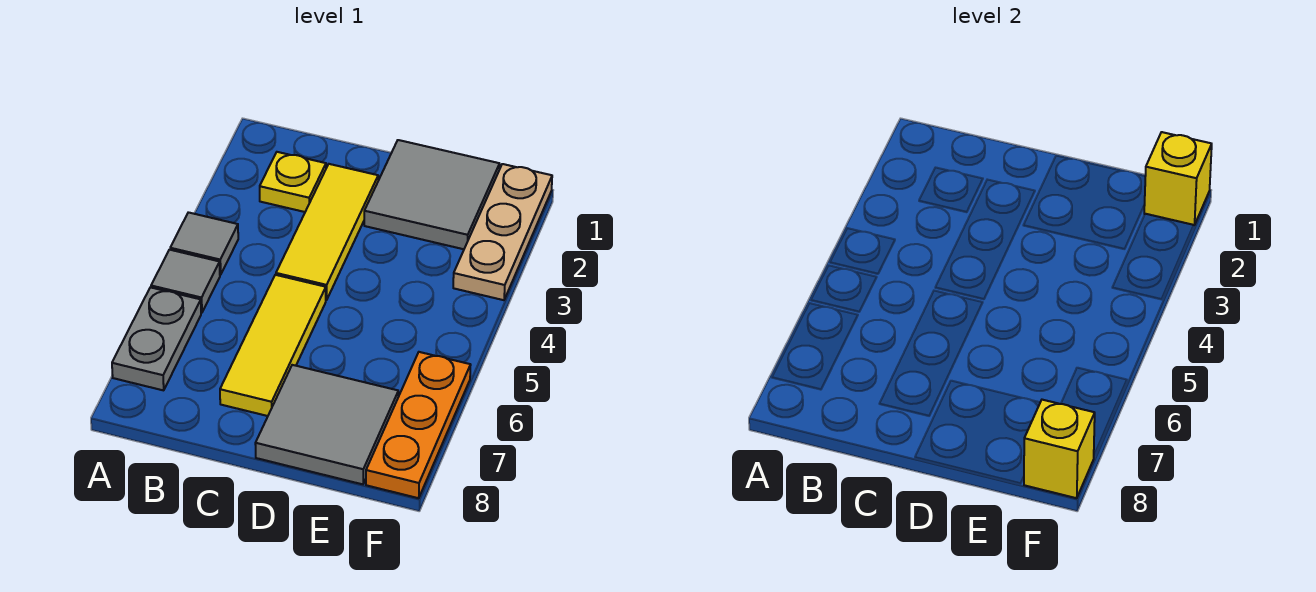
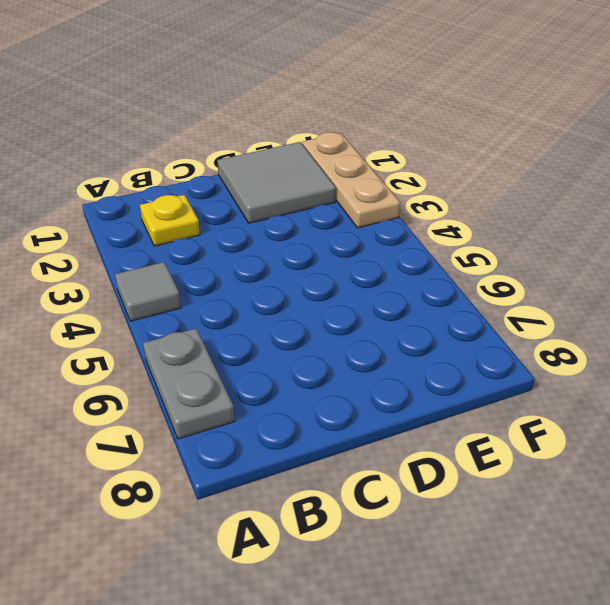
none -> grey tile A5 level 1
none -> yellow tile C2:C4 level 1
none -> yellow tile C5:C7 level 1

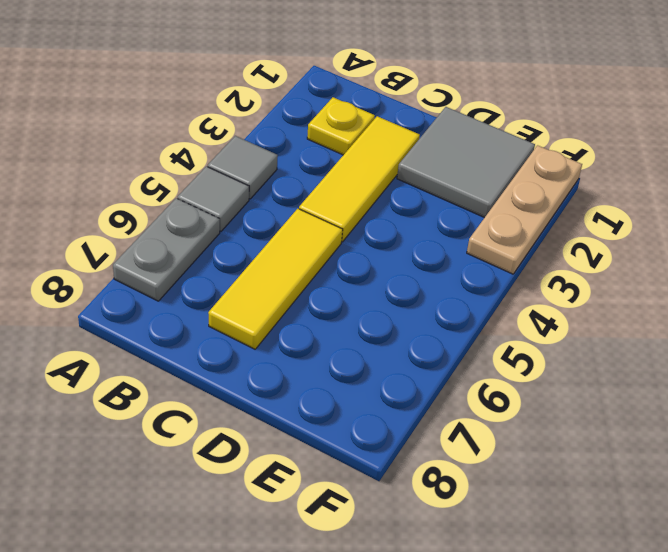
none -> grey tile D7:E8 level 1
none -> orange plate F6:F8 level 1
none -> yellow brick F1 level 2

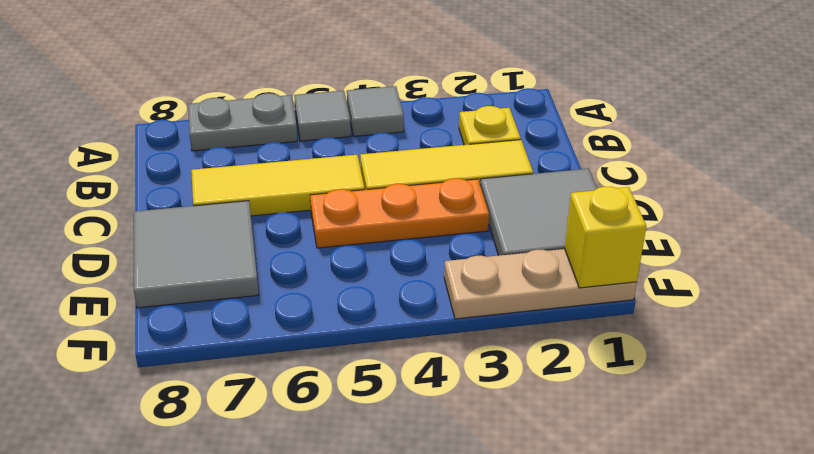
orange plate D3:D5 level 1 -> orange plate F6:F8 level 1
none -> yellow brick F8 level 2

